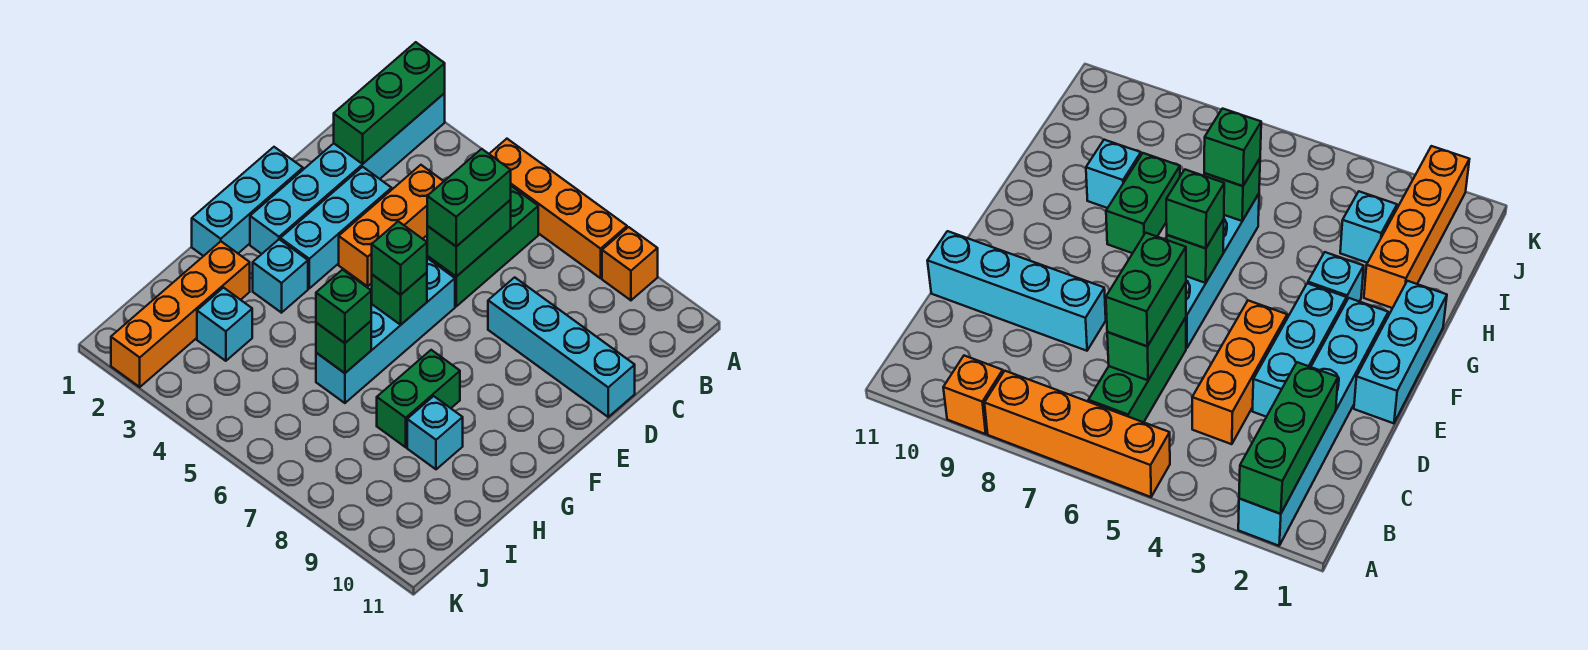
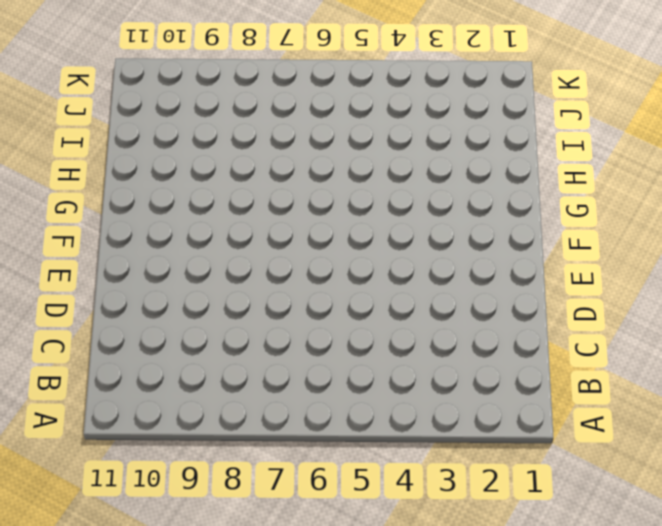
none -> cyan brick A2:F2 level 1
none -> orange brick A5:A8 level 1
none -> orange brick A9 level 1

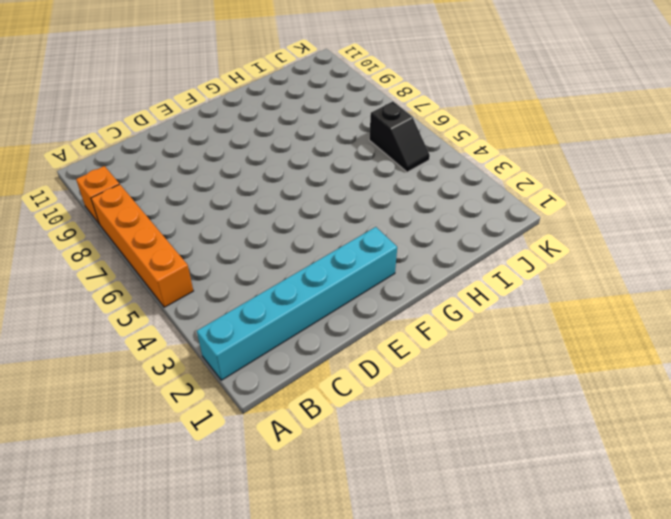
black slope J5:J6 level 1 top 6 -> none
none -> green brick B6:D6 level 1
none -> orange brick C4:E4 level 1
none -> cyan brick D3:F3 level 1

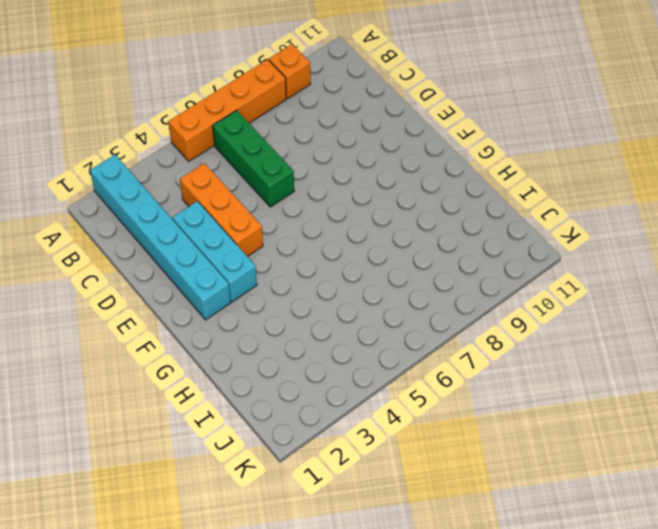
none -> cyan brick D8:D11 level 1
none -> cyan brick E1:G1 level 1
none -> cyan brick E6:H6 level 1

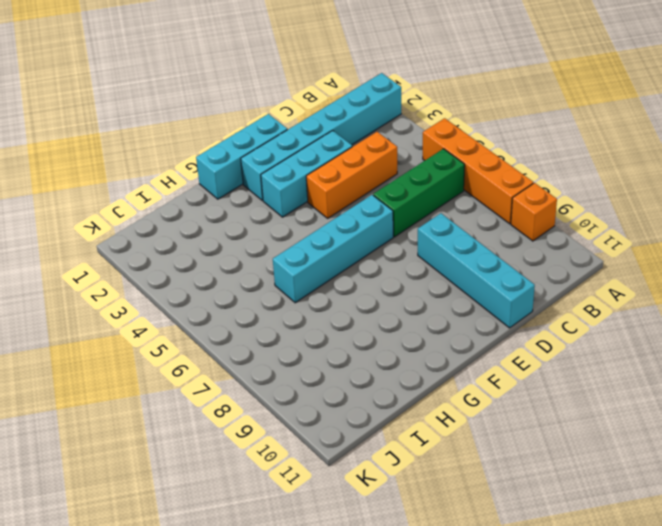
none -> cyan brick G3 level 1
none -> green brick G8:H8 level 1
none -> orange brick H2:K2 level 1

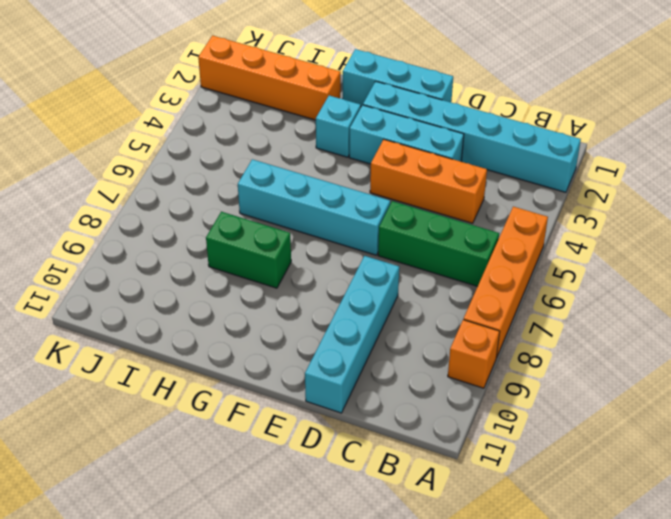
none -> cyan brick H9 level 1
none -> cyan brick I3 level 1
none -> green brick A2:C2 level 2

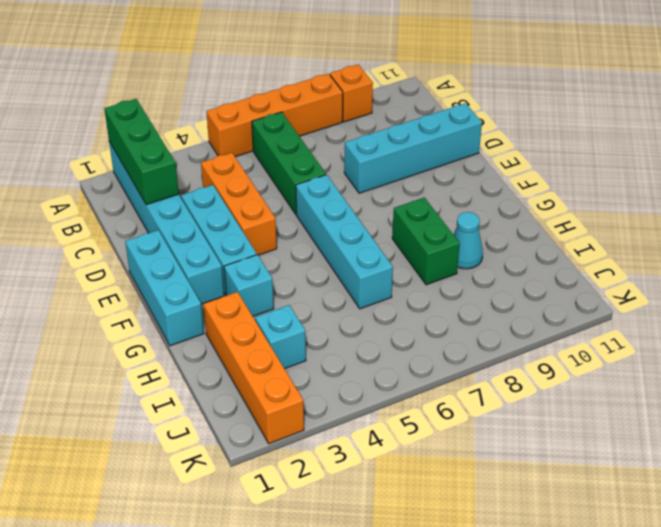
cyan cone H9 level 1 -> cyan brick H9 level 1
none -> green brick C6:D6 level 2
none -> green brick F6 level 2
none -> green brick H6 level 2

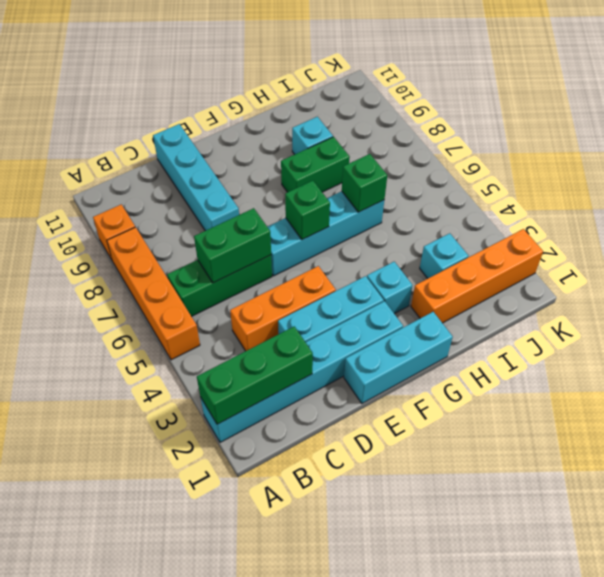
none -> green brick C6:D6 level 3
none -> green brick F6 level 3
none -> green brick H6 level 3

